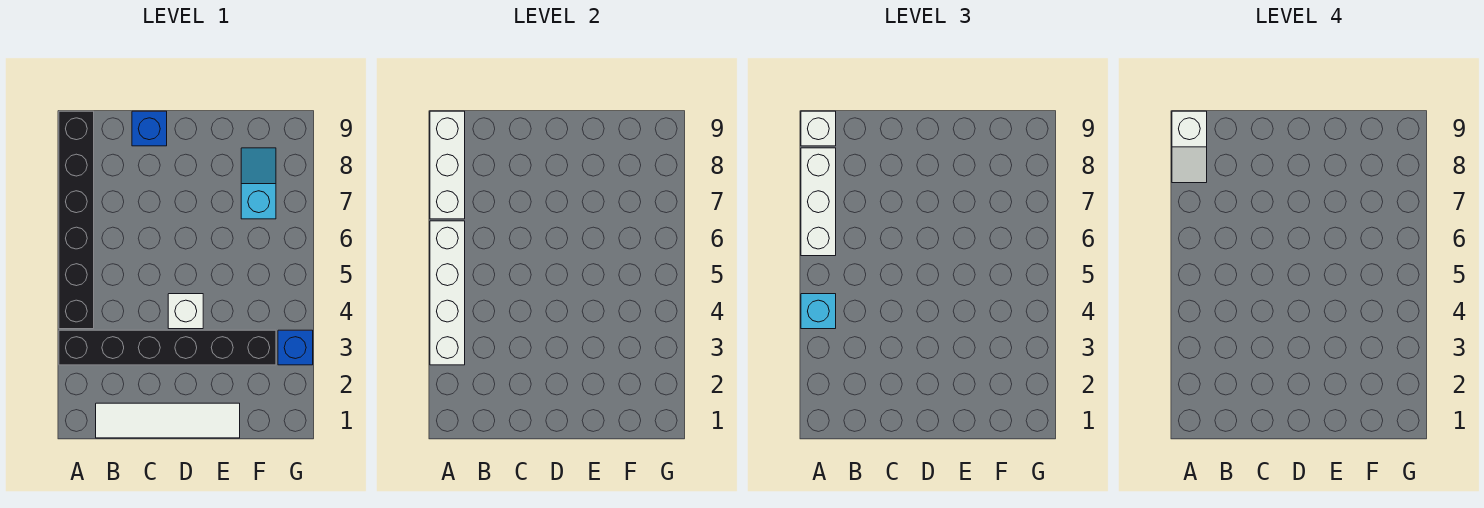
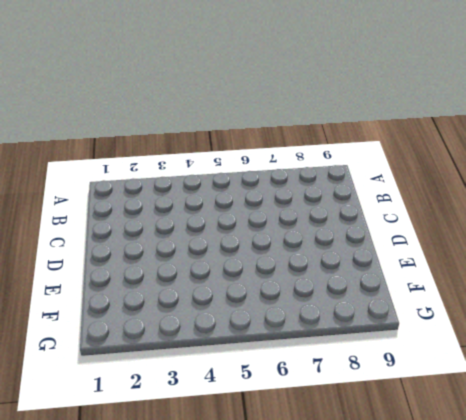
none -> black brick A3:F3 level 1
none -> black brick A4:A9 level 1
none -> white tile B1:E1 level 1

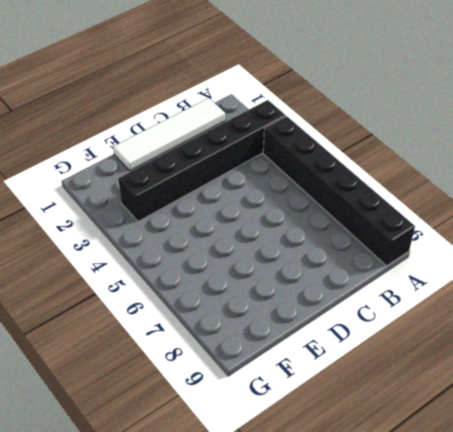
none -> blue brick C9 level 1
none -> white brick D4 level 1
none -> cyan slope F7:F8 level 1 top 7

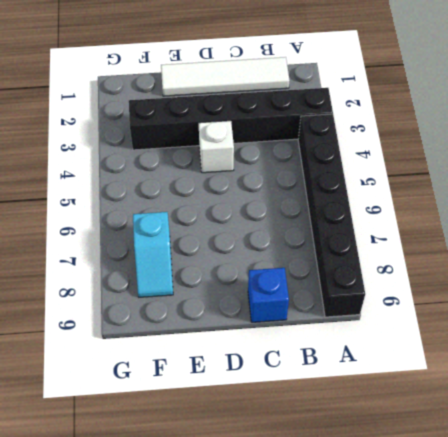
none -> blue brick G3 level 1
none -> white brick A3:A6 level 2
none -> white brick A7:A9 level 2

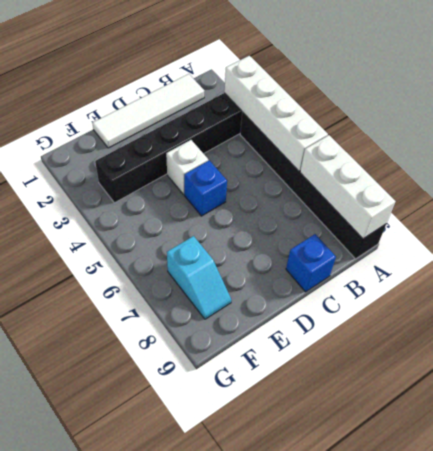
blue brick D5 level 1 -> blue brick G3 level 1
none -> cyan brick A4 level 3
none -> white brick A6:A8 level 3
none -> white brick A9 level 3

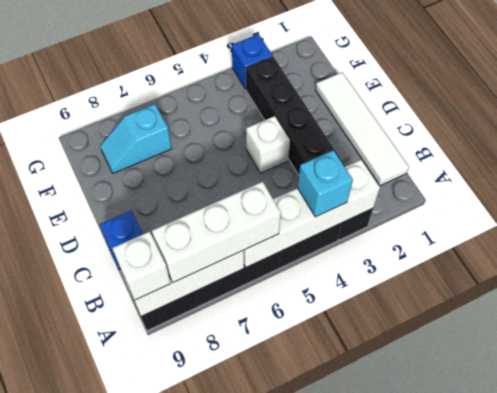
none -> white slope A8:A9 level 4 top 9

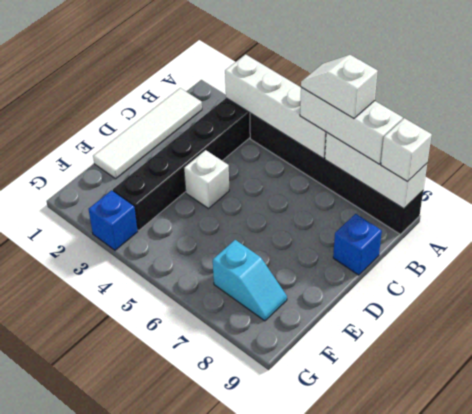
white slope A6:A7 level 4 top 7 -> white slope A8:A9 level 4 top 9
none -> cyan brick A4 level 3

